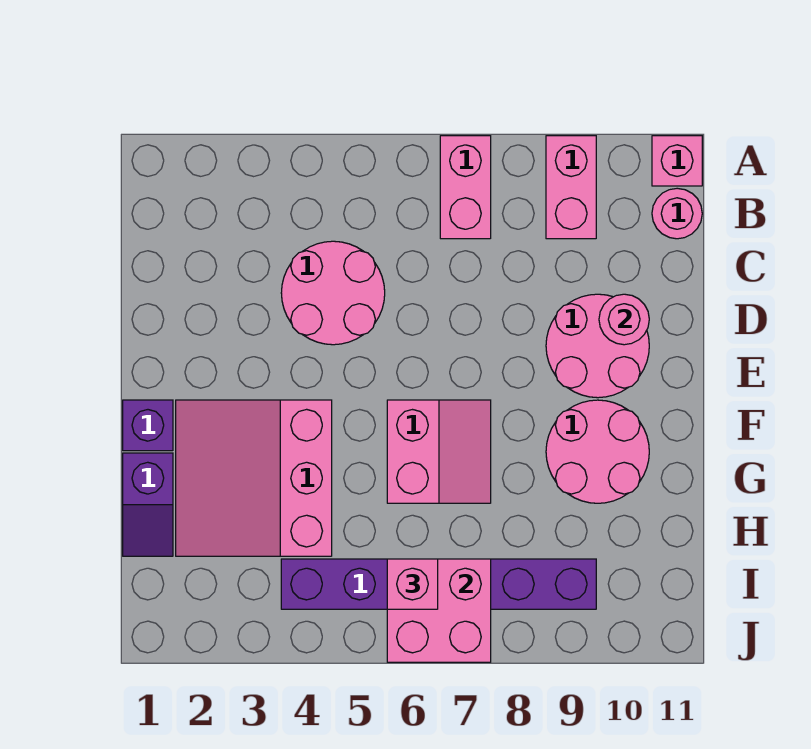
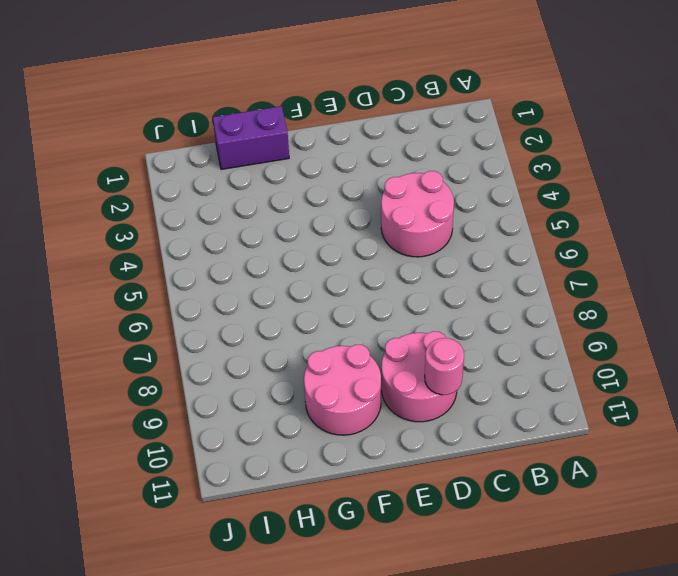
purple brick G1:H1 level 1 -> purple slope G1:H1 level 1 top G
none -> pink brick A7:B7 level 1
none -> pink brick A9:B9 level 1
none -> pink brick A11 level 1

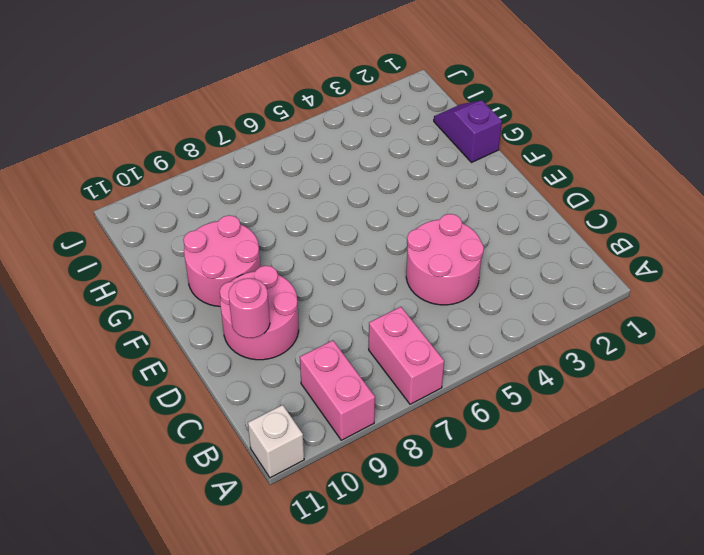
white brick A11 level 1 -> pink brick A11 level 1
none -> pink round brick B11 level 1
none -> purple brick F1 level 1
none -> pink slope F2:H4 level 1 top 4

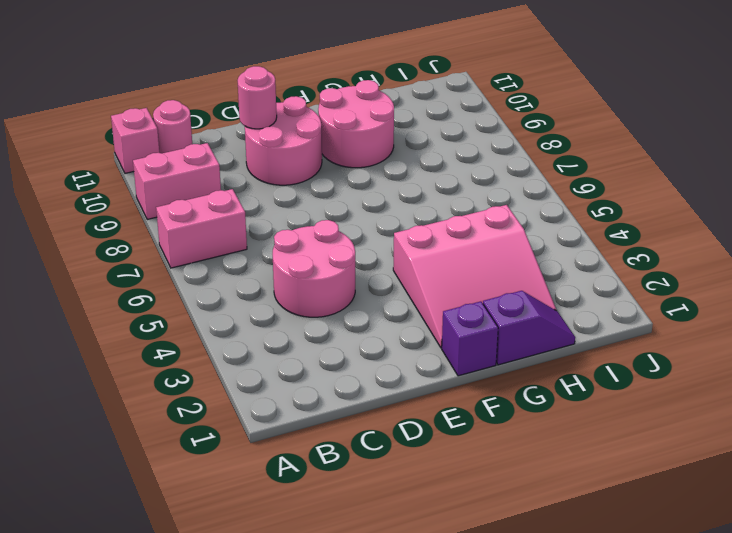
none -> pink slope F6:G7 level 1 top 6
none -> purple brick I4:I9 level 1
none -> pink brick I6:J7 level 2

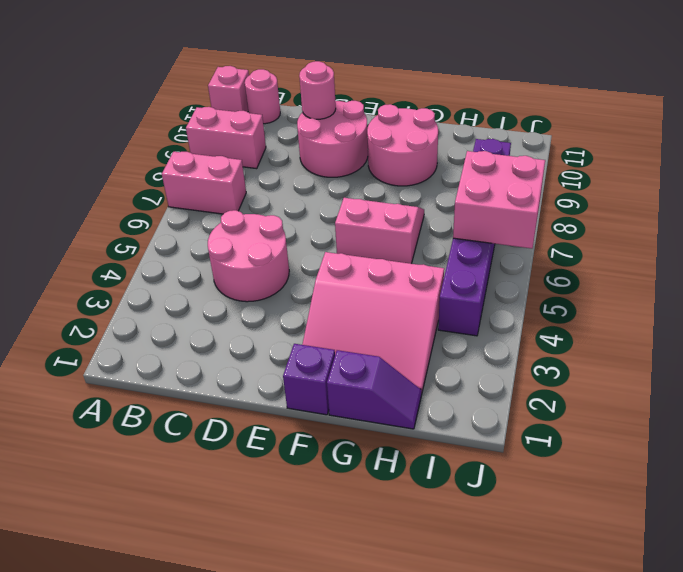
none -> pink brick I6 level 3

